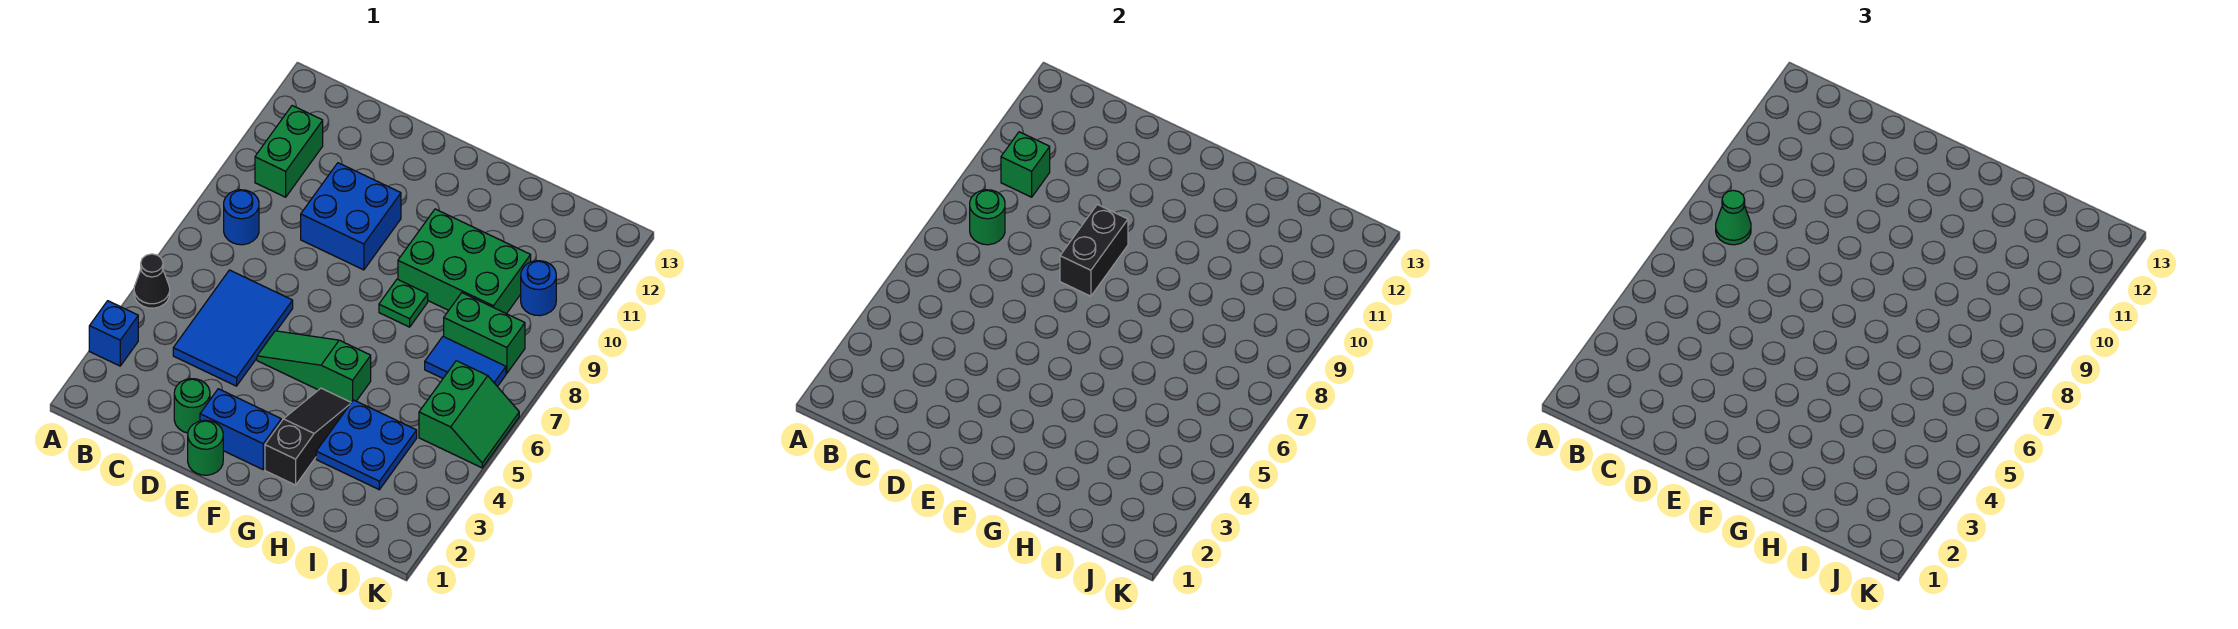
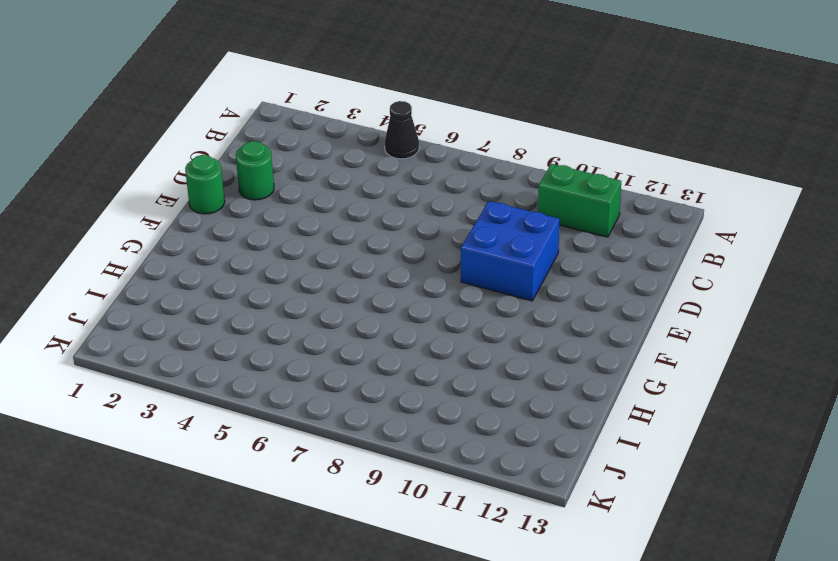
none -> blue brick A3 level 1
none -> blue round brick B8 level 1
none -> blue tile C4:D6 level 1

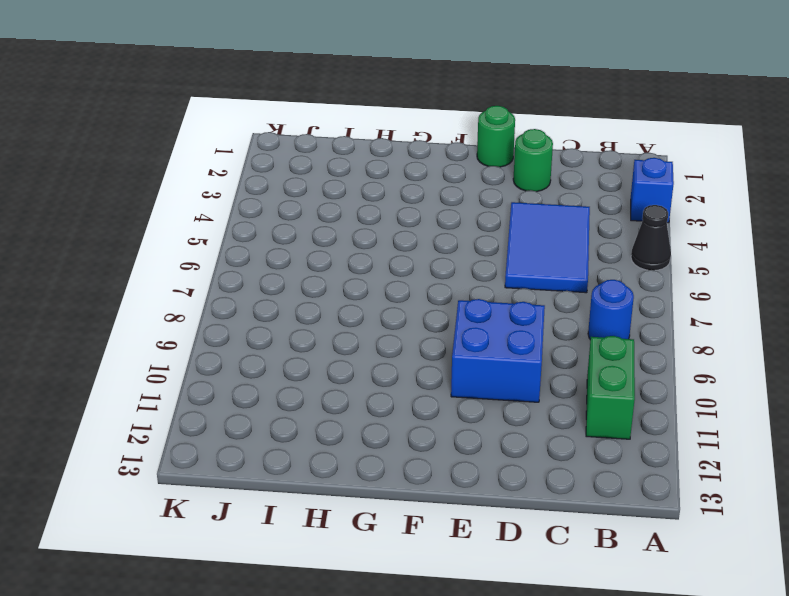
none -> blue brick E2:F2 level 1
none -> green slope E5:G5 level 1 top G
none -> black slope G2:G4 level 1 top 2

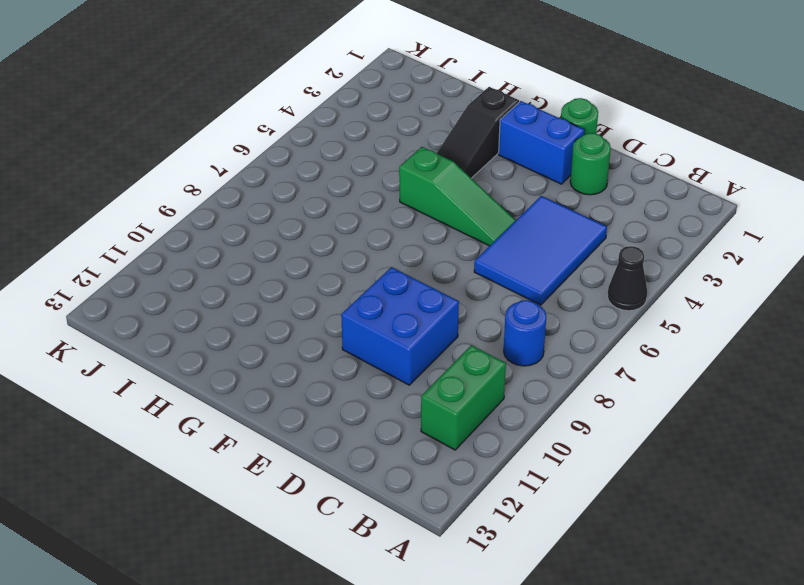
none -> blue brick A3 level 1
none -> green plate G8 level 1
none -> green brick G9:I10 level 1

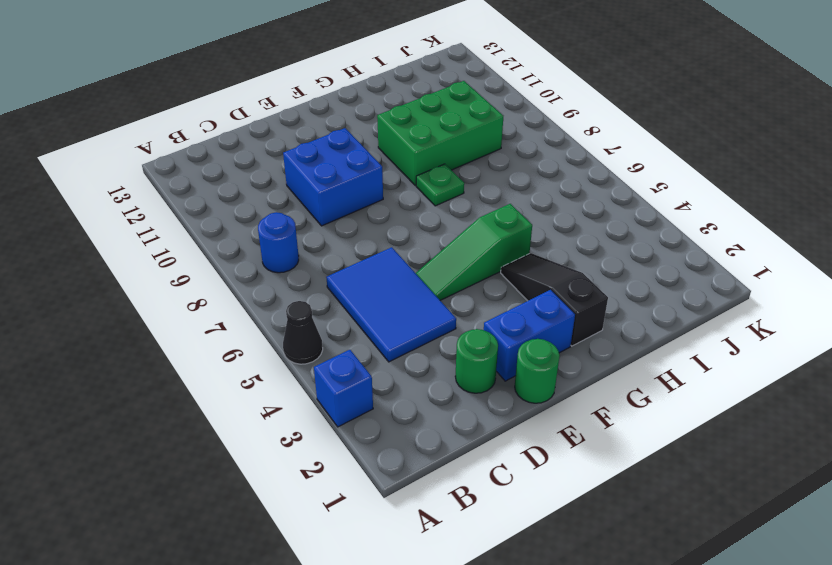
none -> green brick B10:B11 level 1
none -> blue plate H3:I4 level 1
none -> blue tile I7:J7 level 1

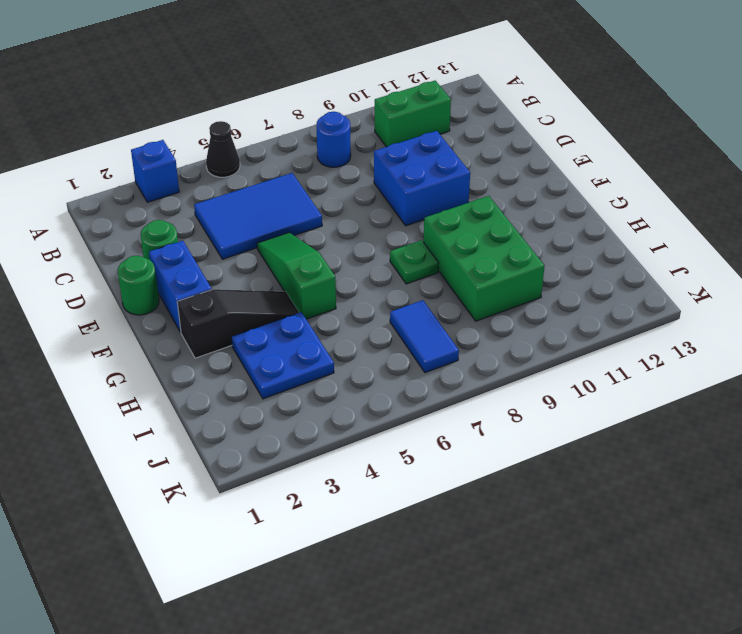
none -> green brick I8:J8 level 1
none -> green slope J5:K6 level 1 top J
none -> blue round brick J10 level 1

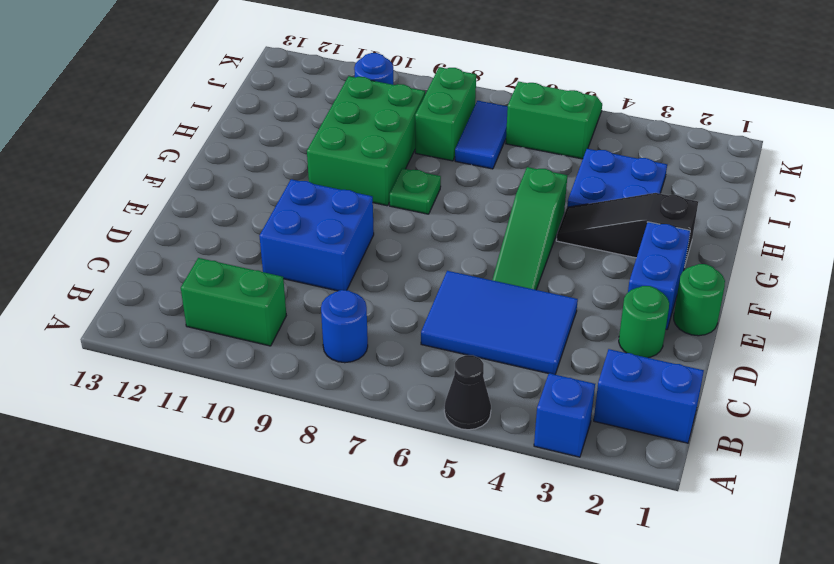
blue brick B1:B2 level 1 -> none
none -> green round brick B8 level 2
none -> green brick B10 level 2
none -> black brick E8:E9 level 2

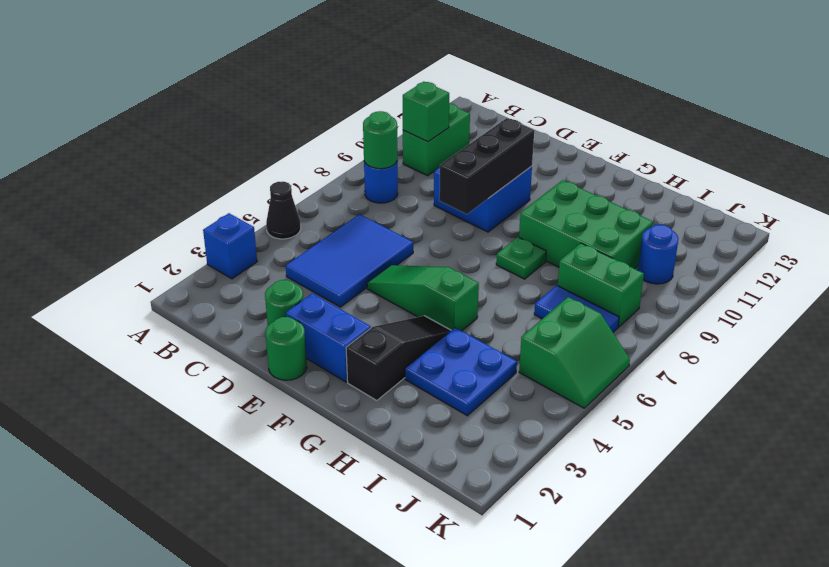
black brick E8:E10 level 2 -> black brick E8:E9 level 2
none -> green cone B8 level 3

